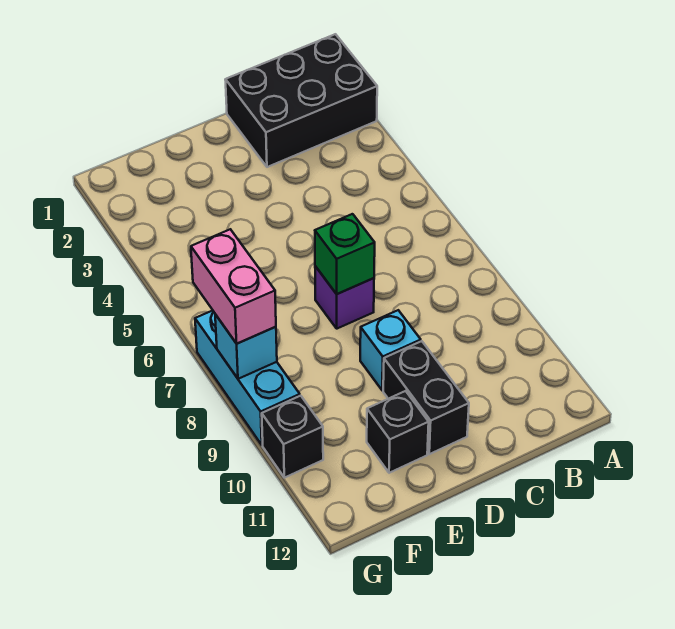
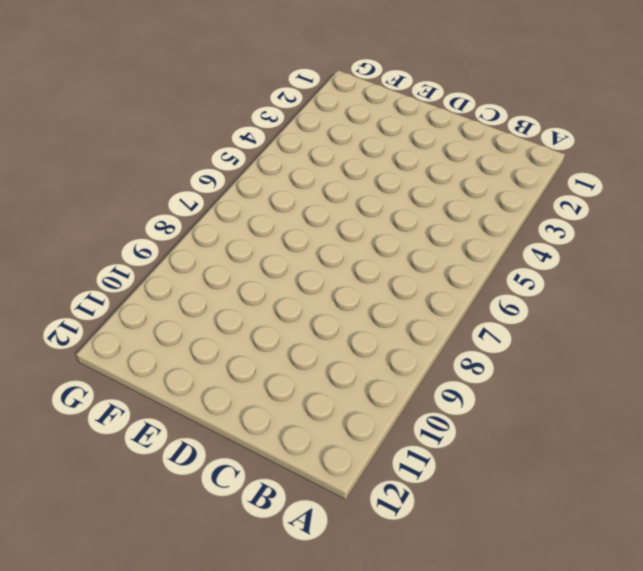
none -> black brick A1:C2 level 1
none -> purple brick D7 level 1

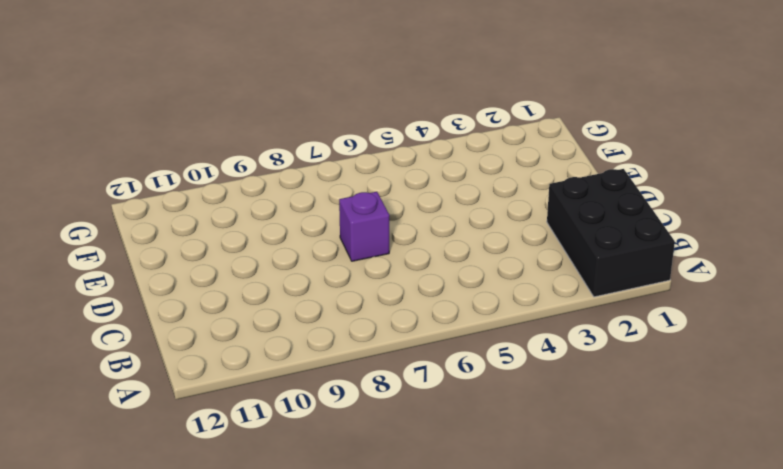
none -> cyan brick D9 level 1
none -> black brick D10:D11 level 1

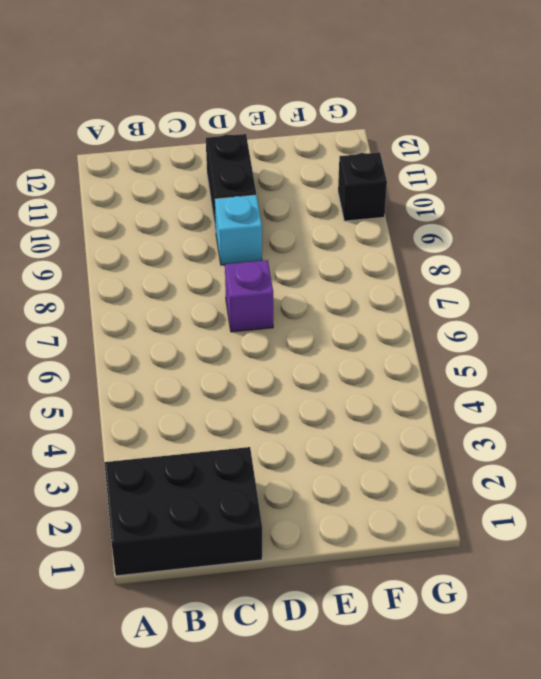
none -> black brick E11 level 1
none -> cyan brick G7:G9 level 1

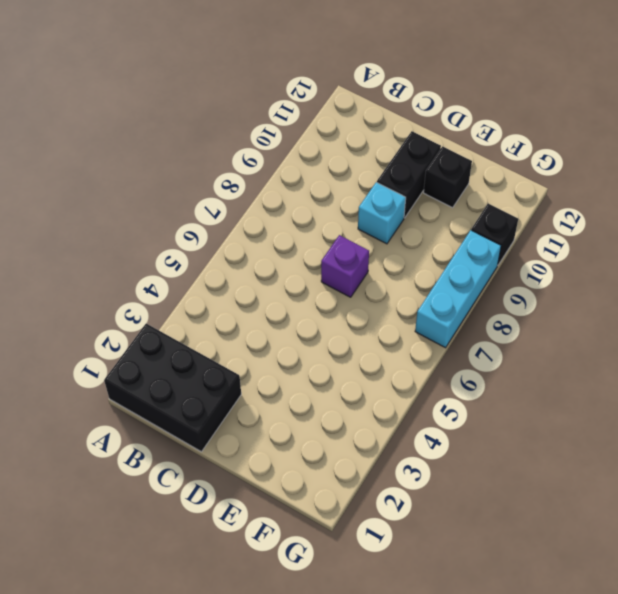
none -> green brick D7 level 2
none -> cyan brick G8 level 2

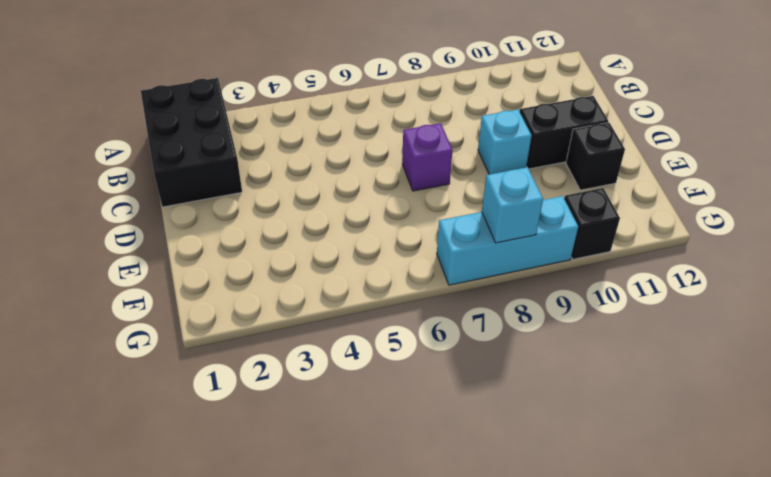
none -> green brick D7 level 2
none -> pink brick G7:G8 level 3

